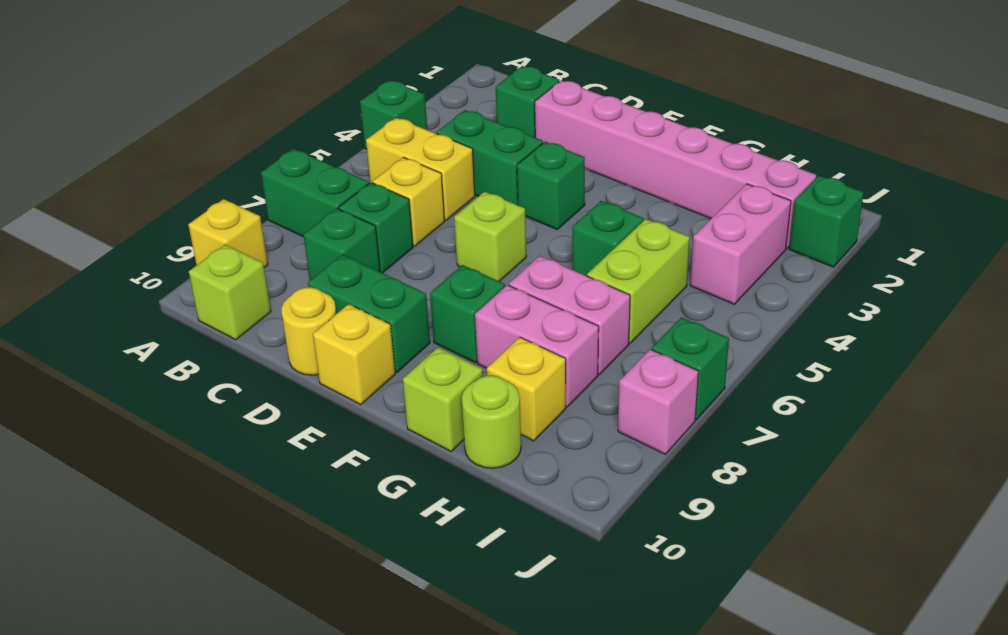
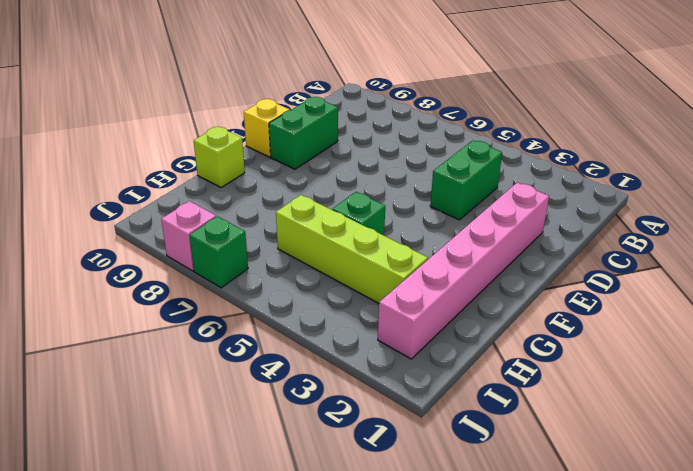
lime brick H3:H6 level 1 -> lime brick H5:H6 level 1
none -> green brick A4 level 1
none -> green brick A7:B7 level 1
none -> yellow brick A9 level 1

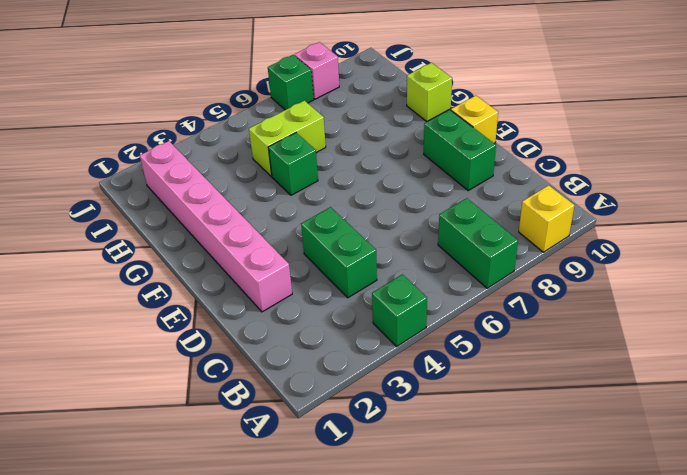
none -> yellow brick B5:C5 level 1
none -> lime brick B10 level 1
none -> green brick C2 level 1

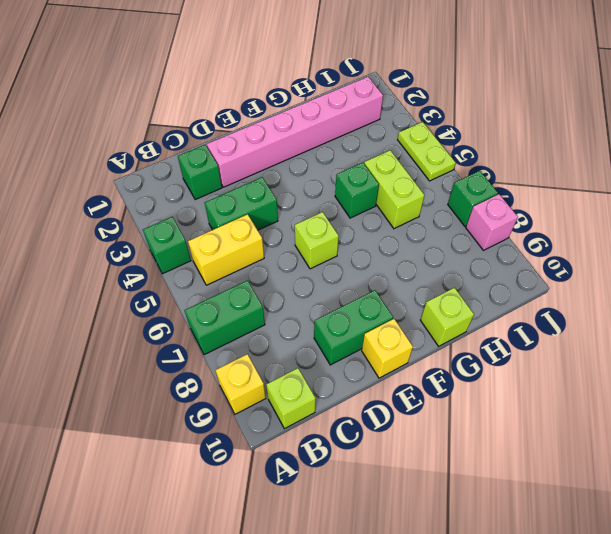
lime plate J4:J5 level 1 -> none
none -> yellow brick C6 level 1
none -> green brick C7 level 1
none -> green brick C8 level 1

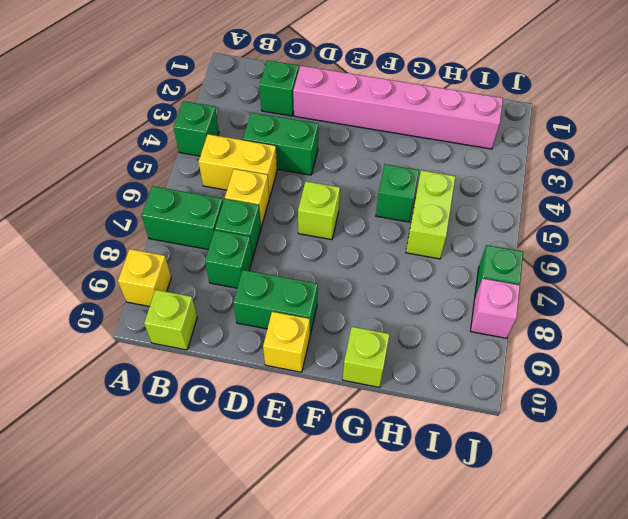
none -> yellow round brick D10 level 1
none -> green brick E4 level 1
none -> green brick F8 level 1

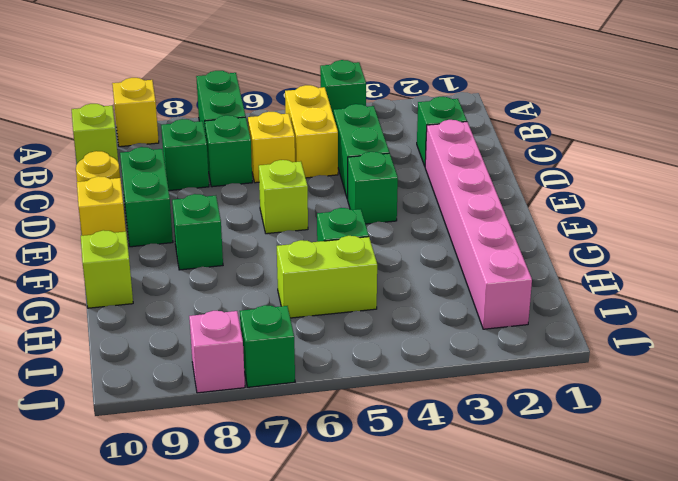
none -> pink brick G7:H7 level 1
none -> pink brick G8:H8 level 1
none -> yellow brick H9 level 1

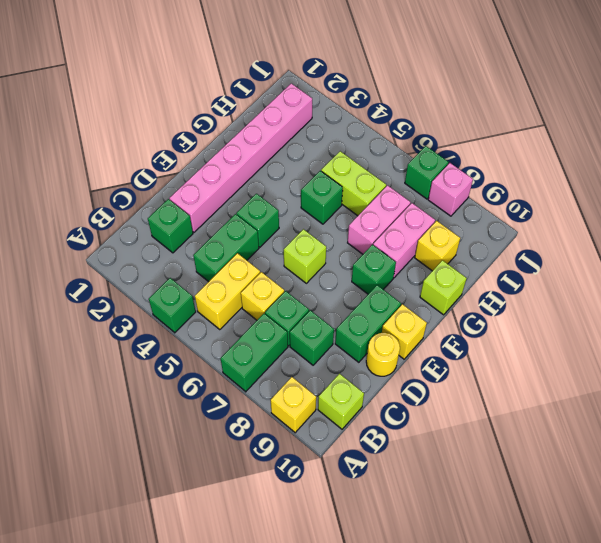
none -> lime round brick H10 level 1
none -> pink brick I3:I4 level 1
none -> green brick J2 level 1

